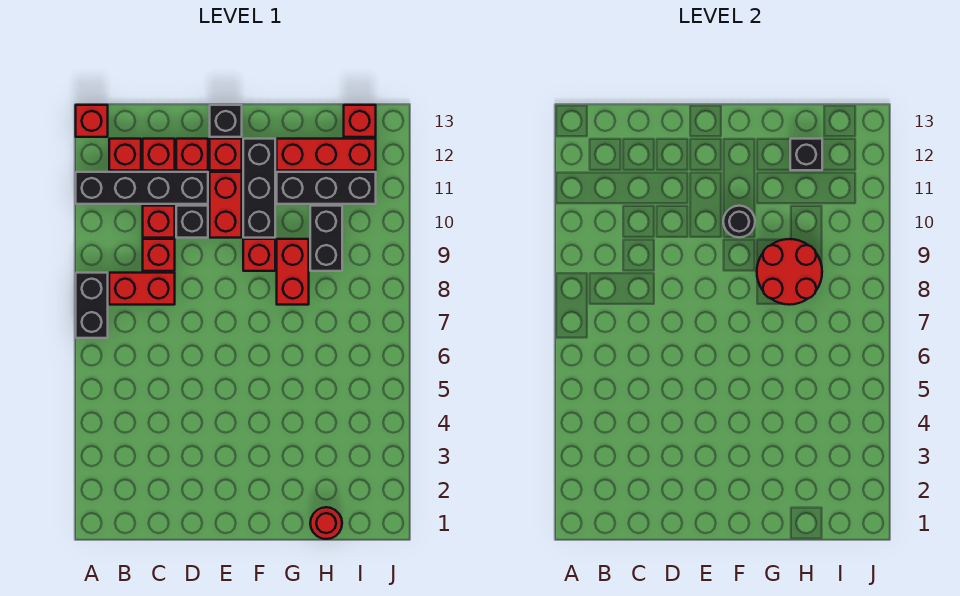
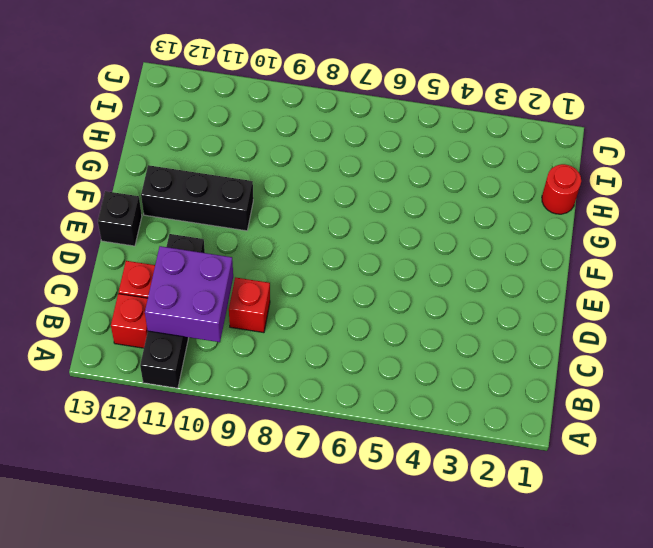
purple brick B10:C11 level 2 -> none
none -> black brick A7:A8 level 1
none -> red brick A13 level 1
none -> red brick B8:C8 level 1

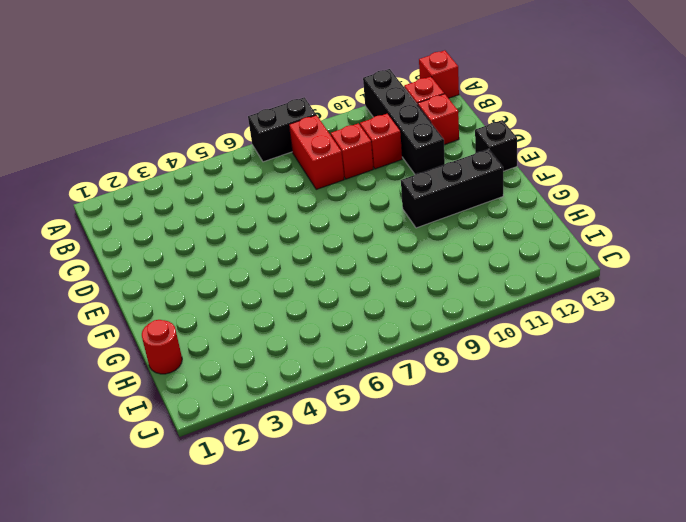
none -> black brick D10 level 1
none -> red brick D12 level 1
none -> red brick E10:E11 level 1

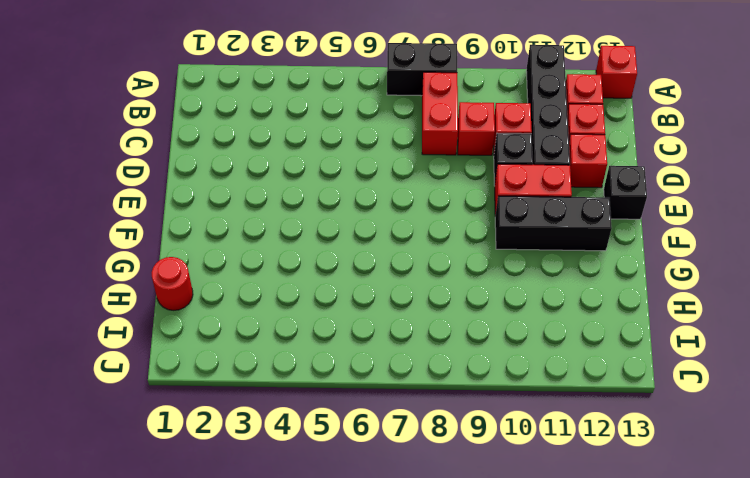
none -> red brick E12 level 1
none -> red brick F9 level 1
none -> red brick G8:G9 level 1

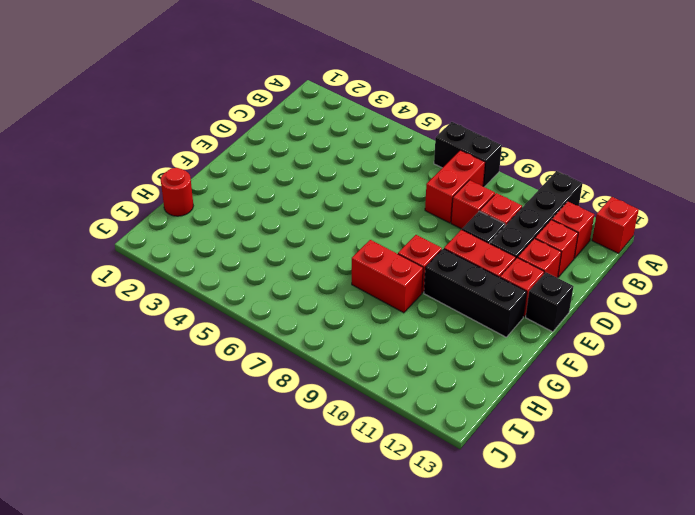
none -> black brick G11:I11 level 1
none -> red brick G12:I12 level 1
none -> black brick H9:H10 level 1

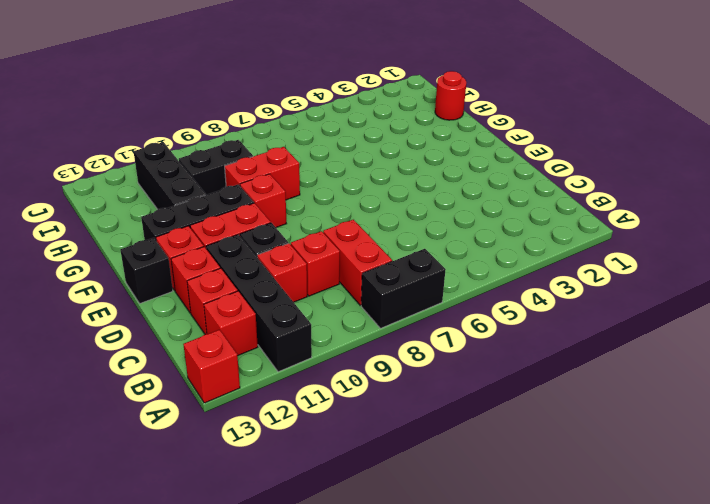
none -> red brick G12:I12 level 1
none -> red brick I13 level 1
none -> black round brick F10 level 2

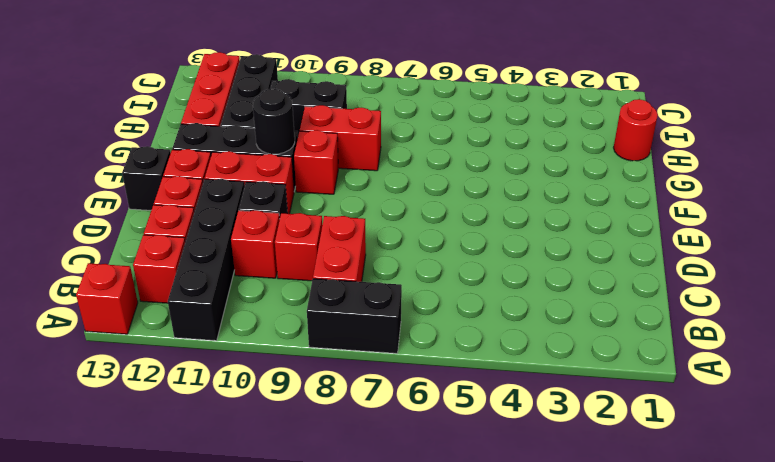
none -> red brick I13 level 1
none -> red round brick G8:H9 level 2
none -> black brick H12 level 2

